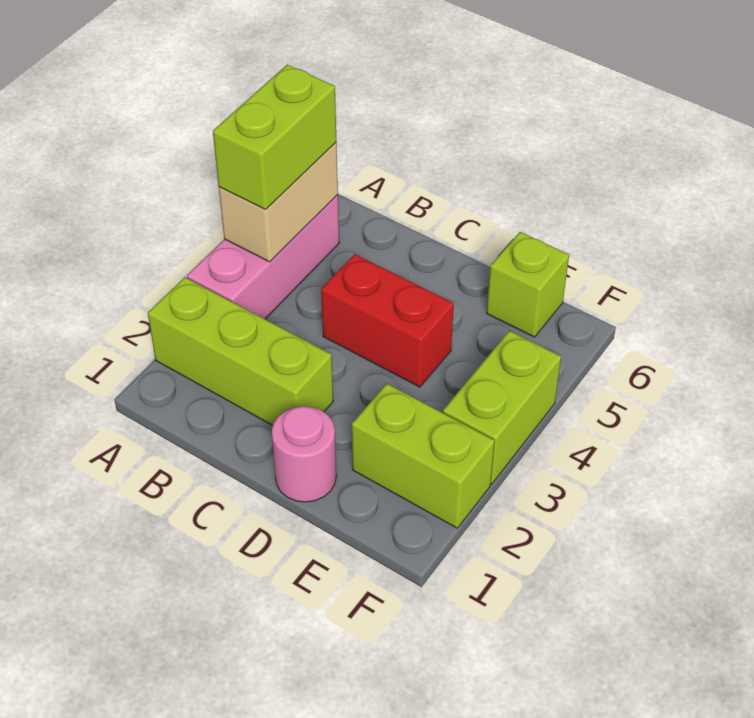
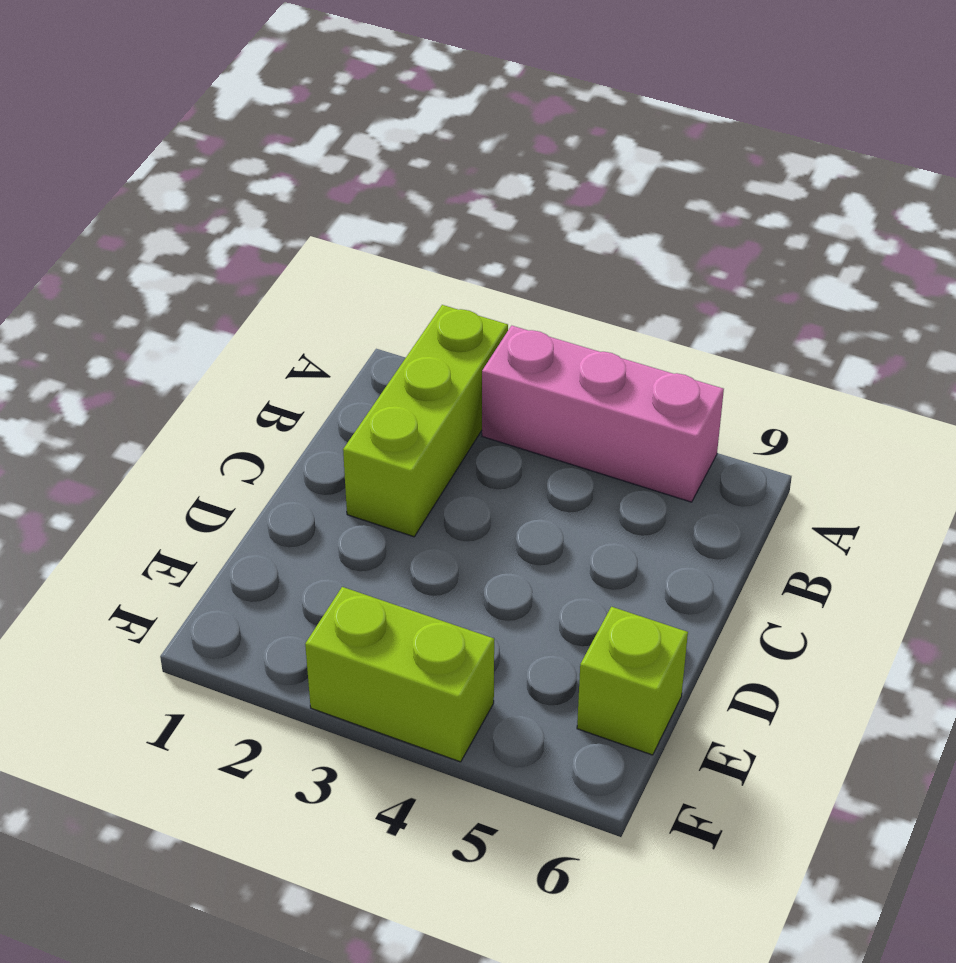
none -> red brick C4:D4 level 1
none -> pink round brick D1 level 1

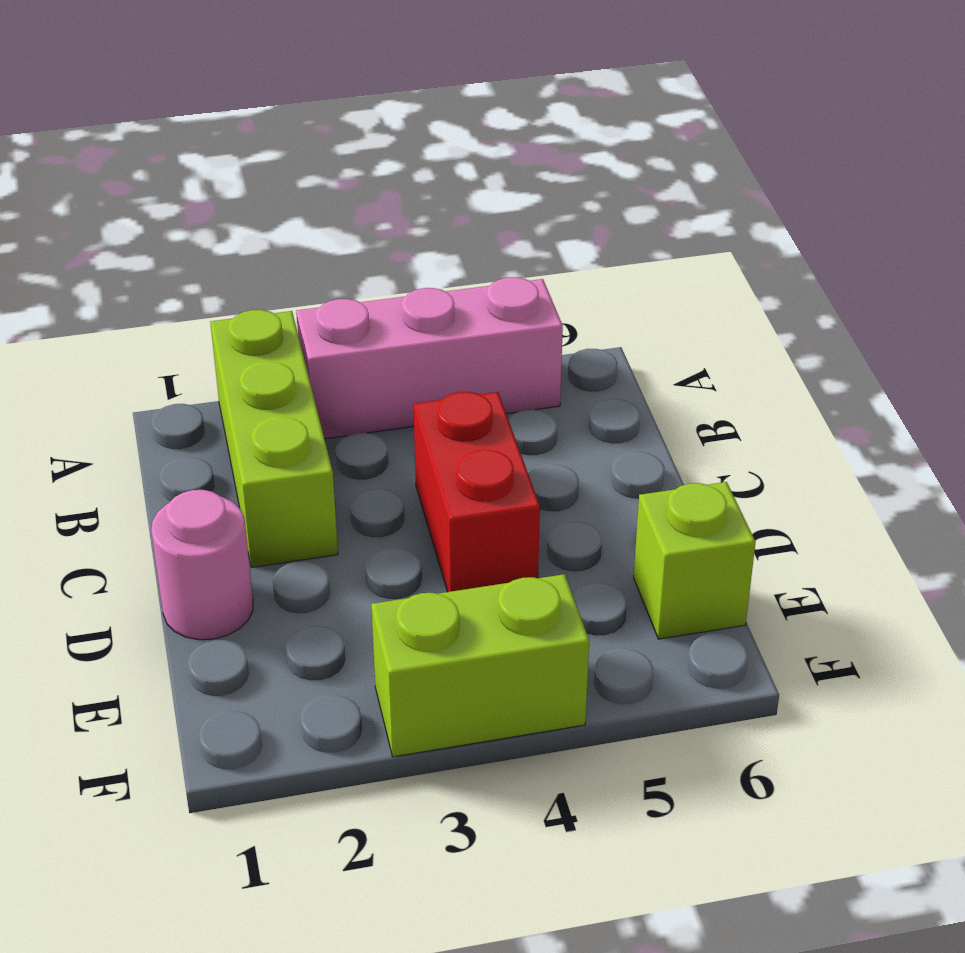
none -> lime brick E2:F2 level 1
none -> tan brick A4:A5 level 2

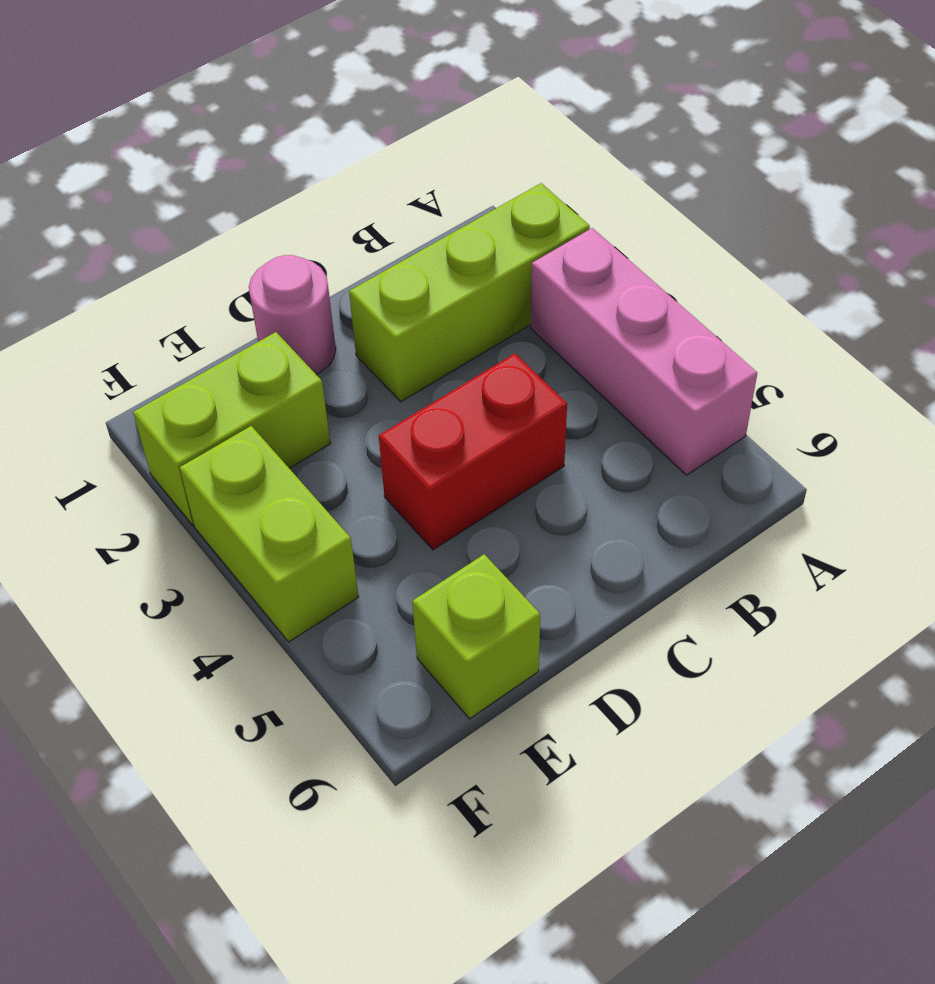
none -> tan brick A4:A5 level 2
none -> lime brick A4:A5 level 3

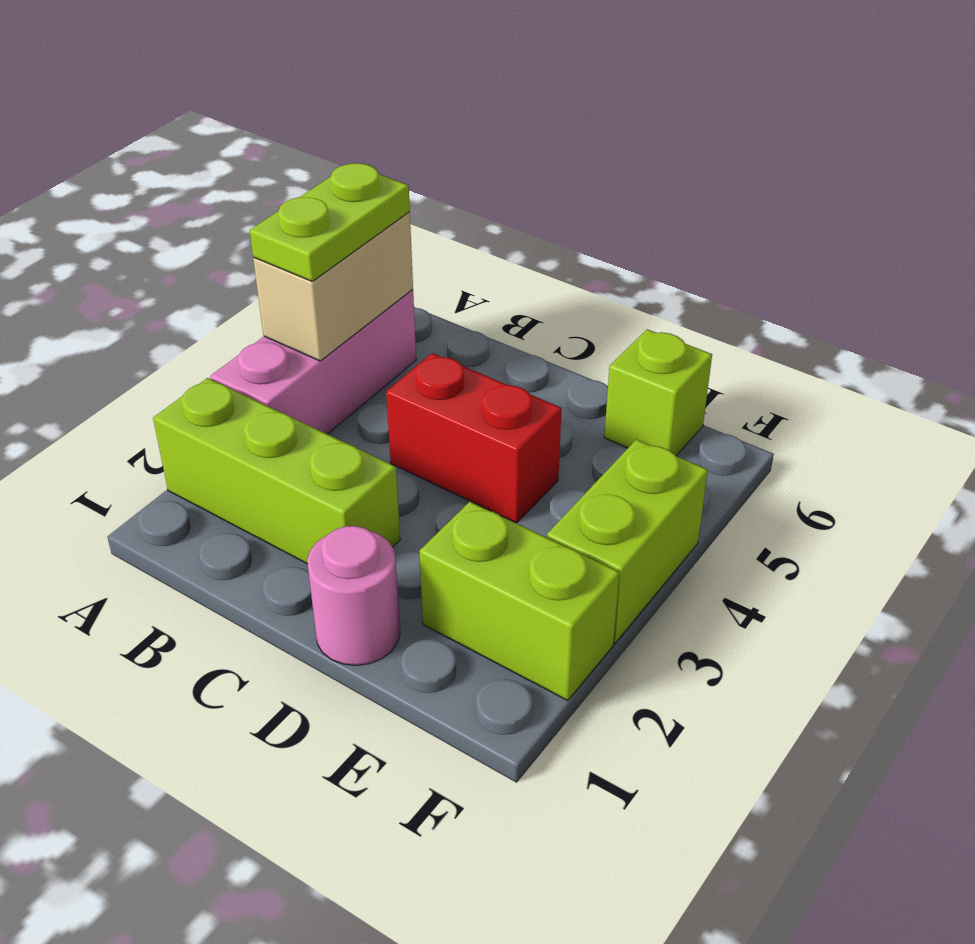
lime plate A4:A5 level 3 -> lime brick A4:A5 level 3

